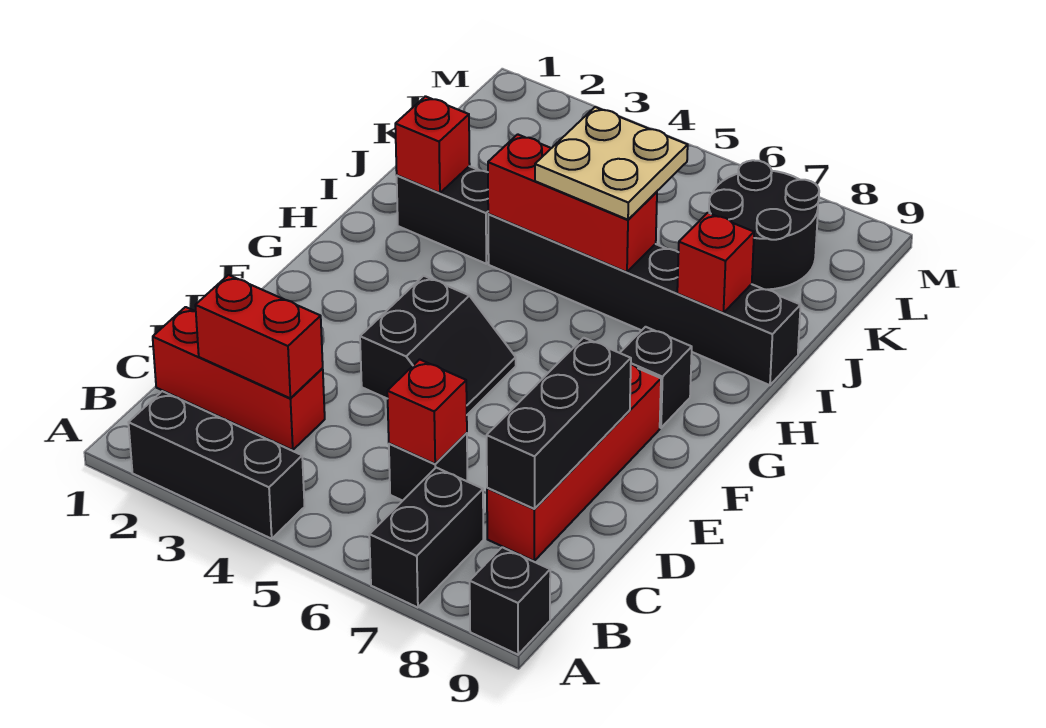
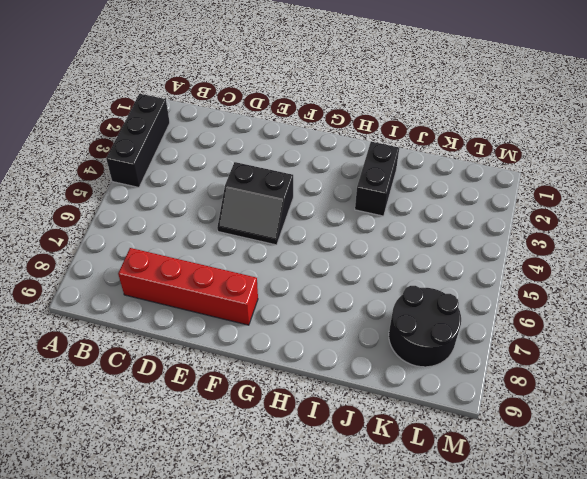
none -> black brick A7:B7 level 1
none -> black brick A9 level 1
none -> red brick C1:C3 level 1

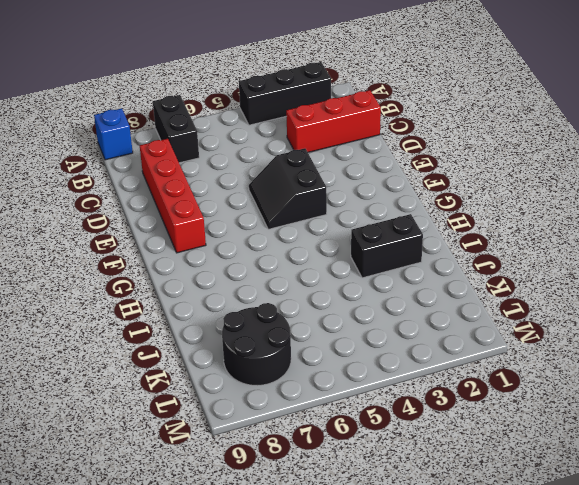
blue brick A9 level 1 -> black brick A9 level 1
none -> black brick C6 level 1
none -> black brick G8 level 1
none -> black brick I4:I9 level 1

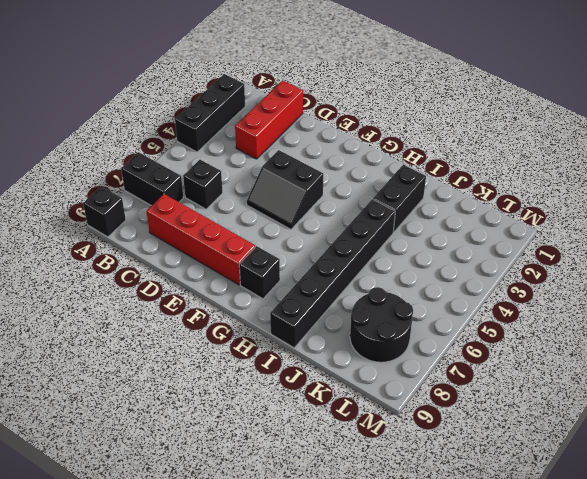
none -> red brick C2:C3 level 2
none -> red brick C6 level 2
none -> black brick C8:E8 level 2

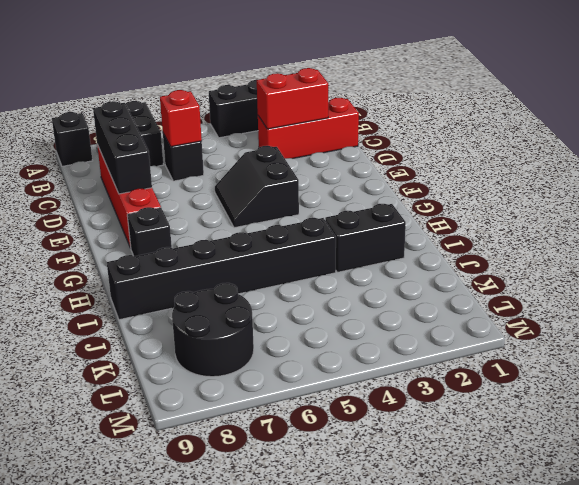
none -> red brick I2 level 2
none -> red brick I4:I6 level 2
none -> red brick I8 level 2

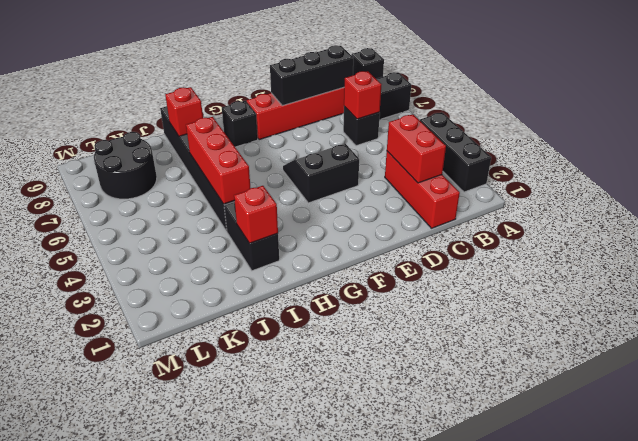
none -> tan plate I5:J6 level 3

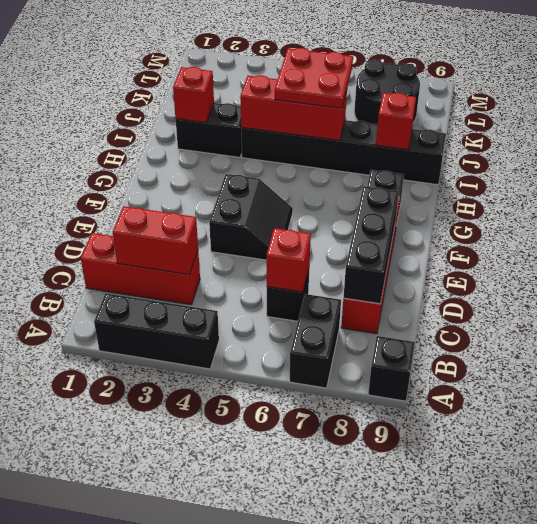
red plate I5:J6 level 3 -> tan plate I5:J6 level 3

